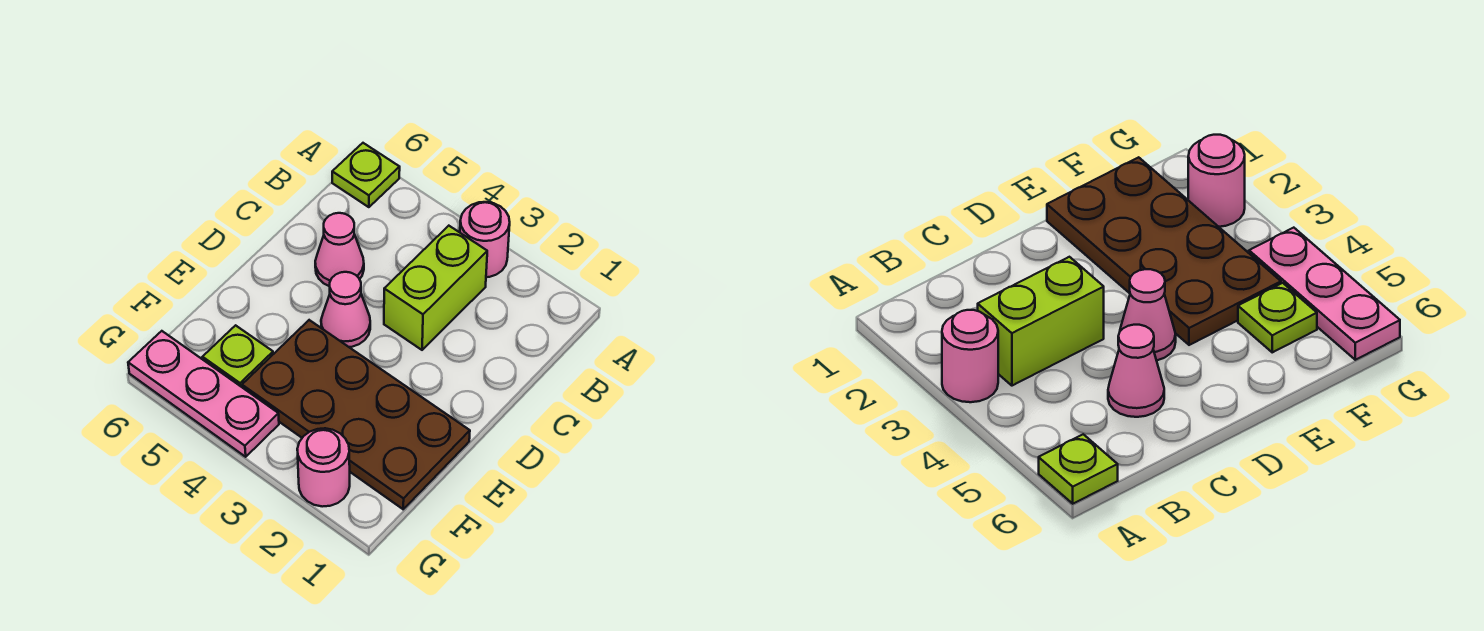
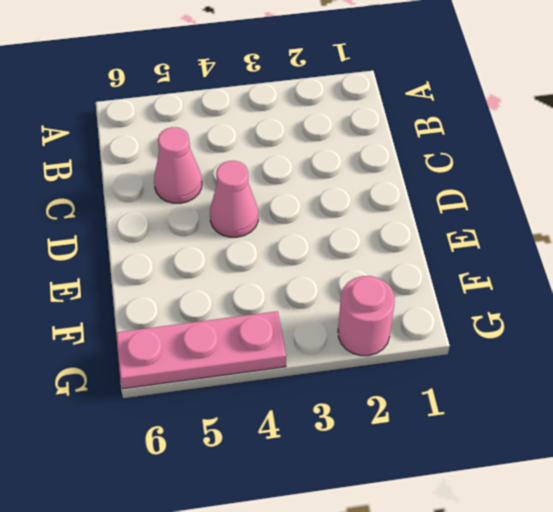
none -> pink round brick A3 level 1
none -> lime plate A6 level 1

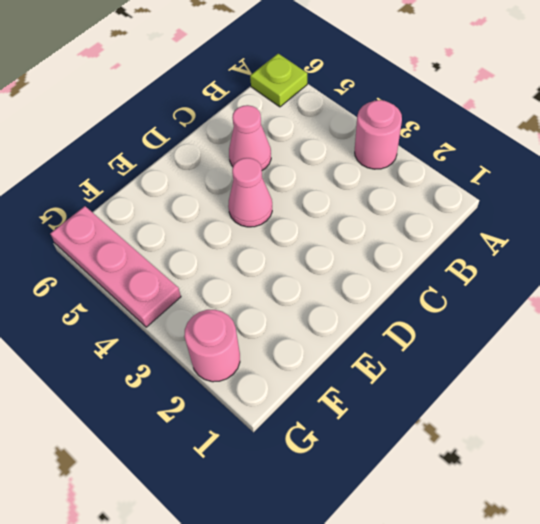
none -> lime brick B3:C3 level 1
none -> brown plate E1:F4 level 1

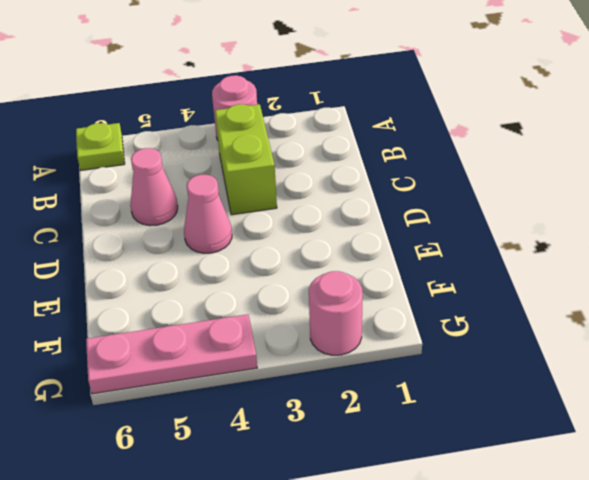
none -> brown plate E1:F4 level 1
none -> lime plate F5 level 1

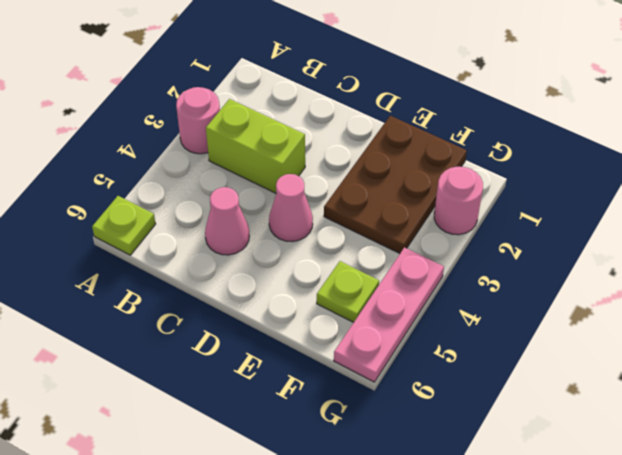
brown plate E1:F3 level 1 -> brown plate E1:F4 level 1

